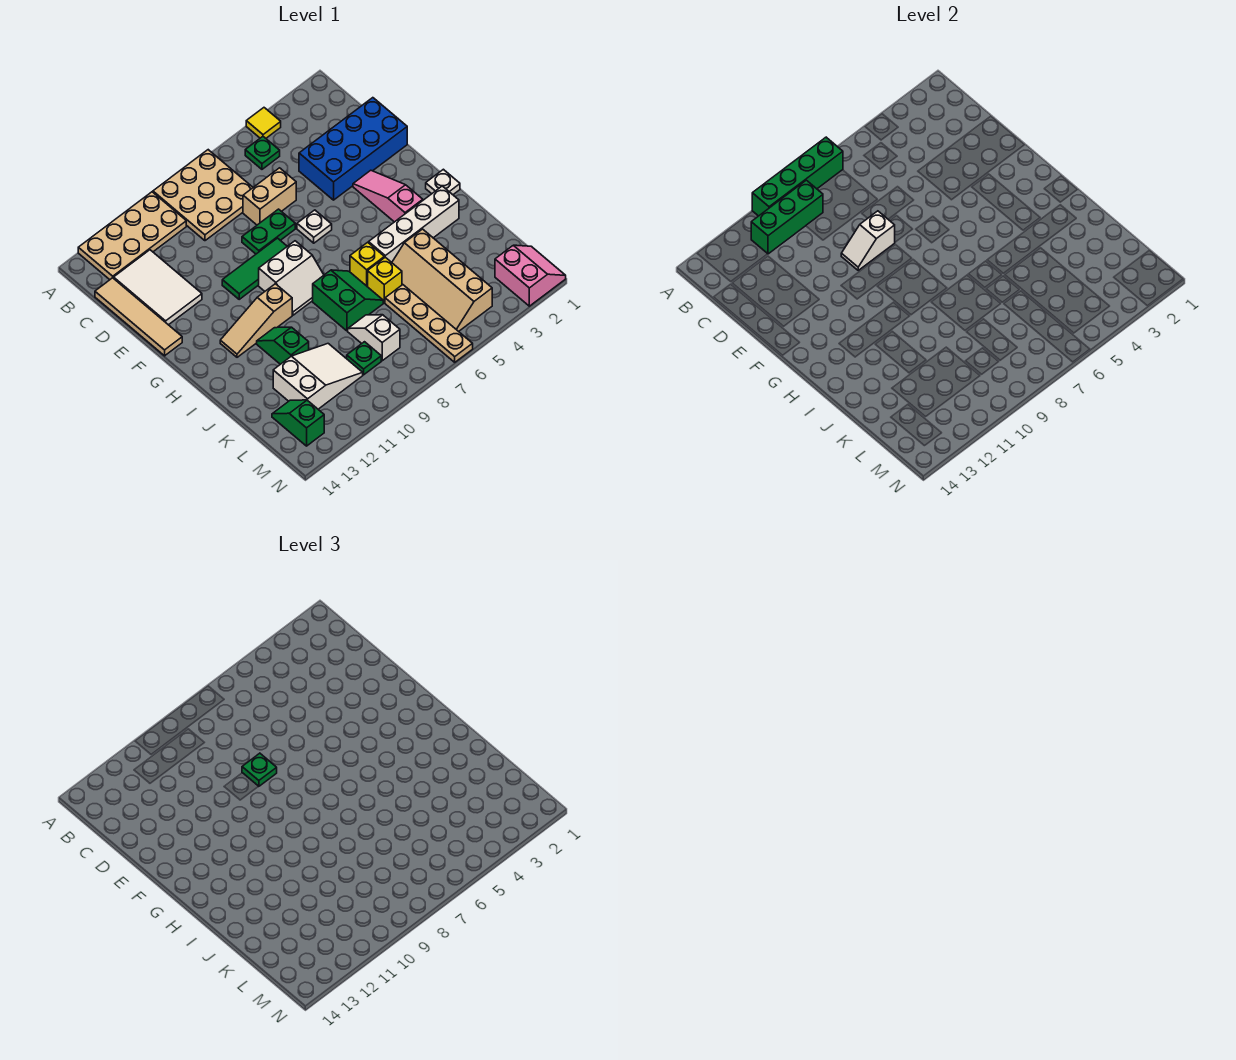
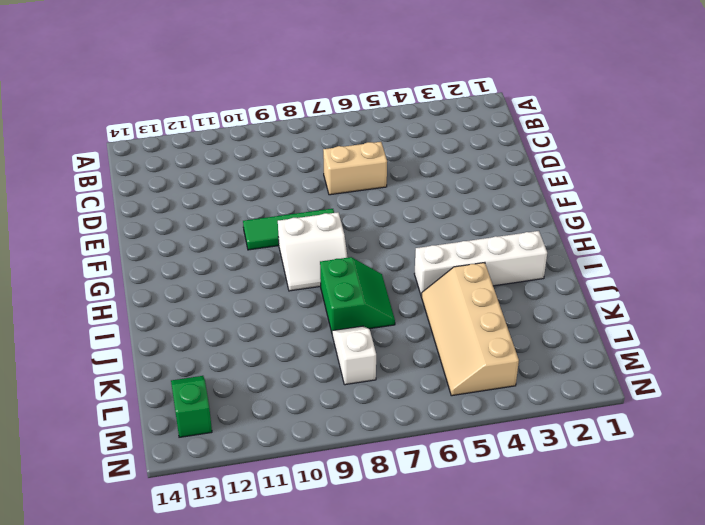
none -> yellow tile A4 level 1
none -> tan plate A7:C9 level 1
none -> tan plate A10:B13 level 1
none -> green plate B5 level 1

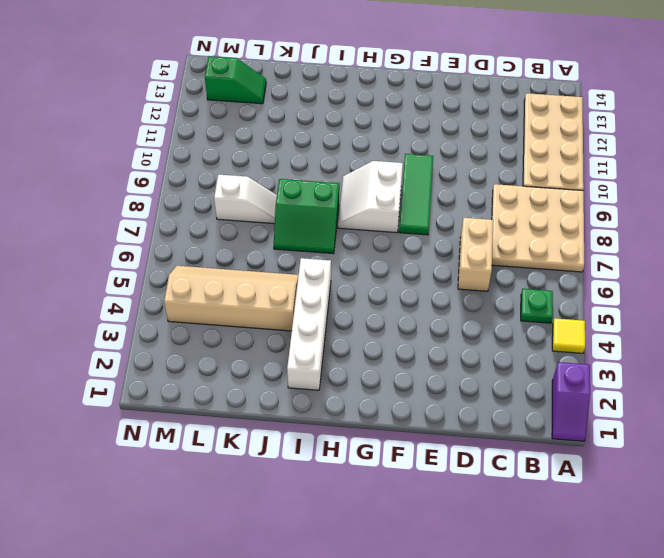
purple slope A1:A2 level 1 top 2 -> none
none -> white tile C12:E13 level 1
none -> tan tile C14:F14 level 1
none -> blue brick D1:E4 level 1
none -> green plate E7:E8 level 1

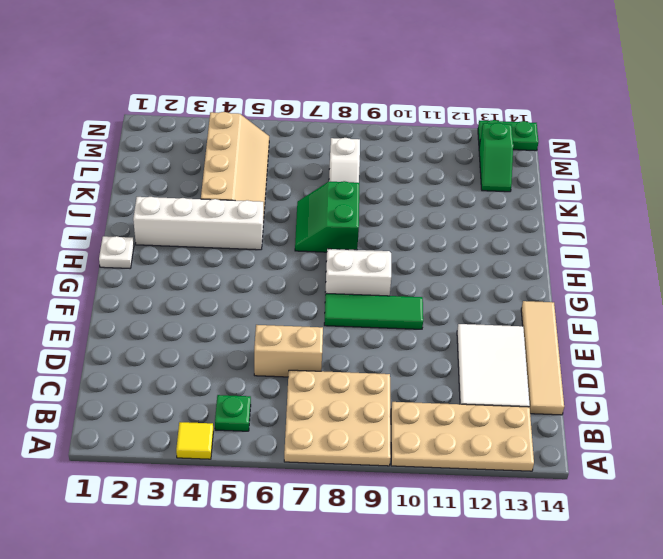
green plate N13:N14 level 1 -> green plate E7:E8 level 1
none -> blue brick D1:E4 level 1
none -> pink slope F3:H3 level 1 top H
none -> white plate F6 level 1
none -> tan slope H10:H12 level 1 top 10

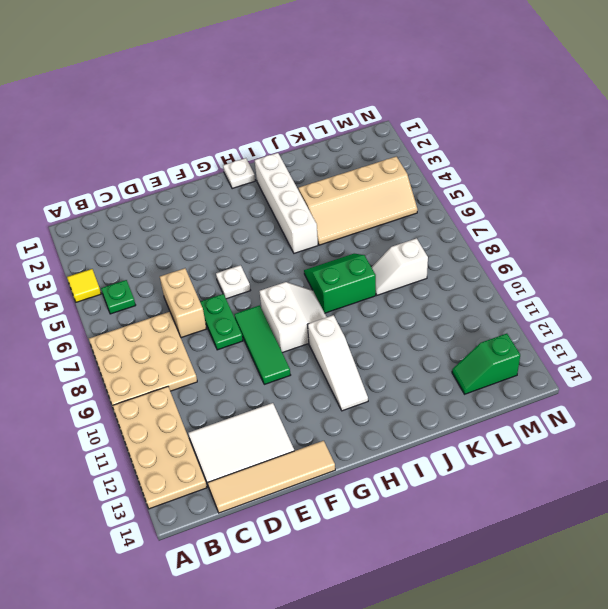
white slope H10:H12 level 1 top 10 -> tan slope H10:H12 level 1 top 10
none -> blue brick D1:E4 level 1
none -> pink slope F3:H3 level 1 top H
none -> yellow brick I6 level 1
none -> green slope I11:J11 level 1 top J

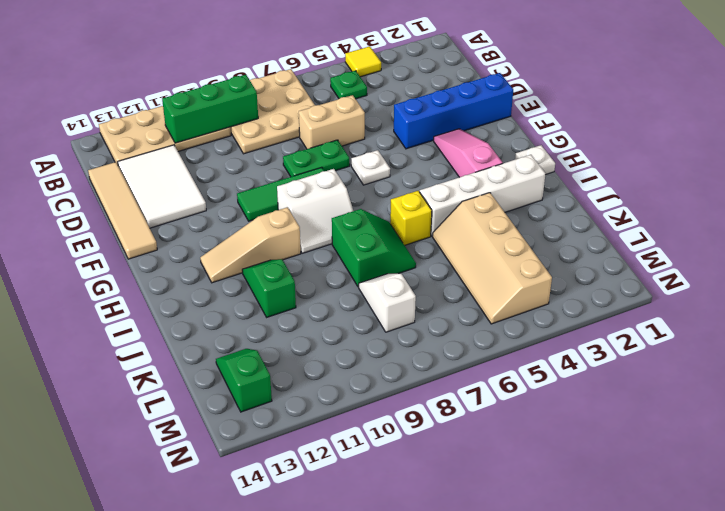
blue brick E1:E4 level 1 -> blue brick D1:E4 level 1
none -> yellow brick J6 level 1
none -> tan plate K6:N6 level 1
none -> white slope K10:L12 level 1 top 12
none -> green plate L9 level 1

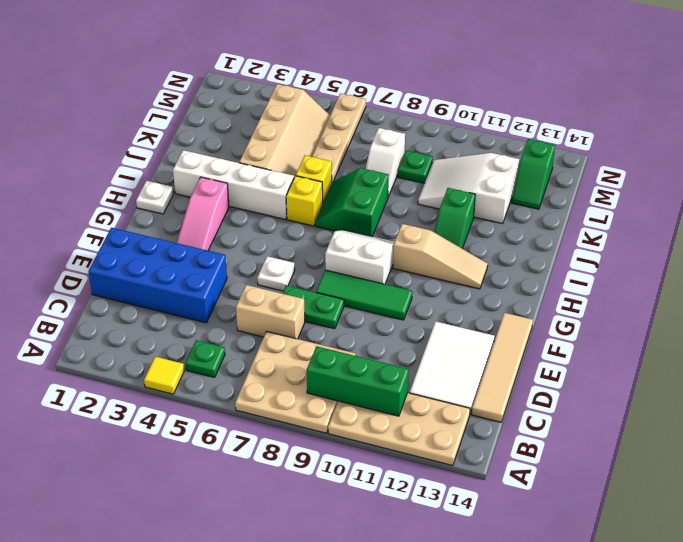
none -> pink slope M1:N2 level 1 top 2
none -> green brick A7:A10 level 2
none -> white slope E8:E9 level 2 top 8
none -> green plate E8 level 3

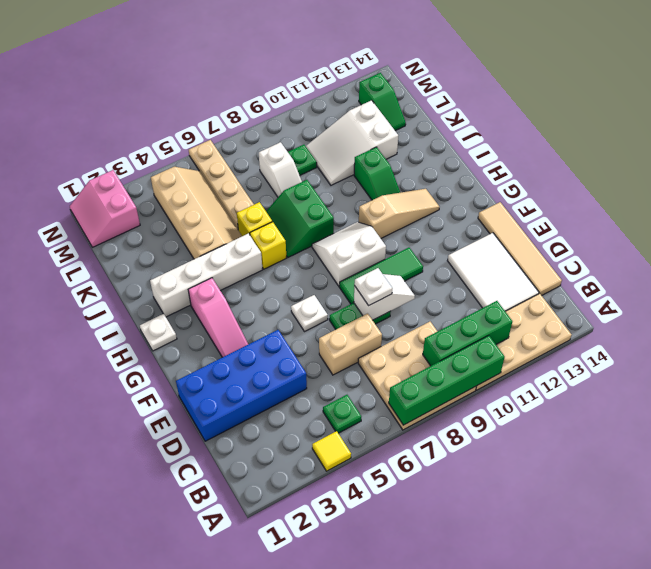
white plate E8 level 3 -> green plate E8 level 3

